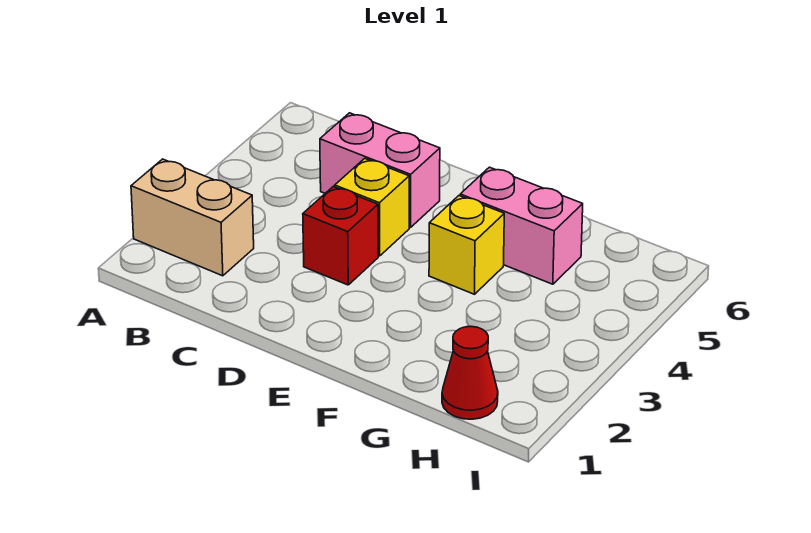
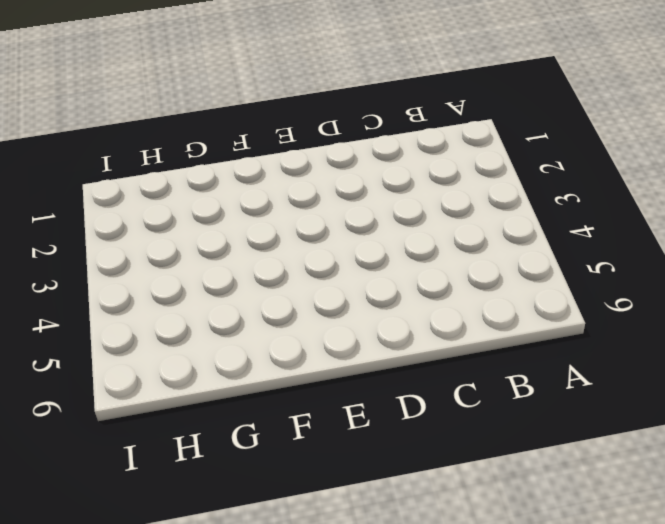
none -> tan brick A2:B2 level 1
none -> pink brick C5:D5 level 1

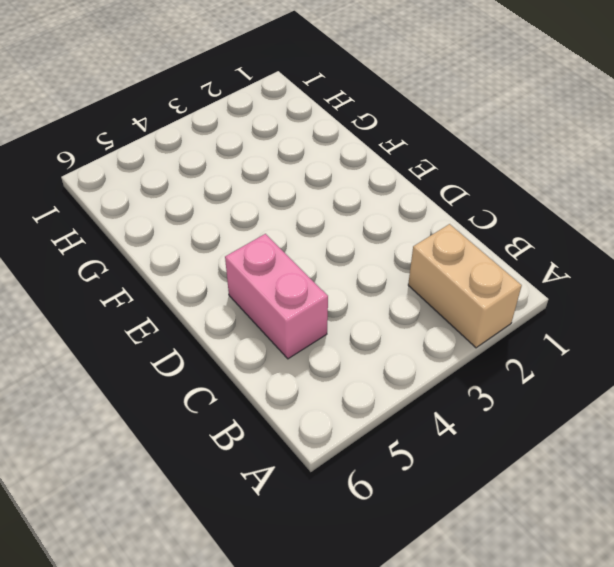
none -> red brick D3 level 1
none -> yellow brick D4 level 1

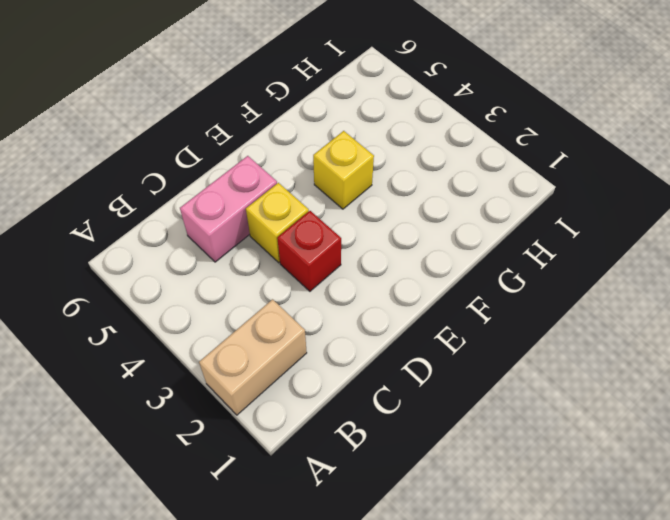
none -> pink brick F5:G5 level 1
none -> red cone H1 level 1

